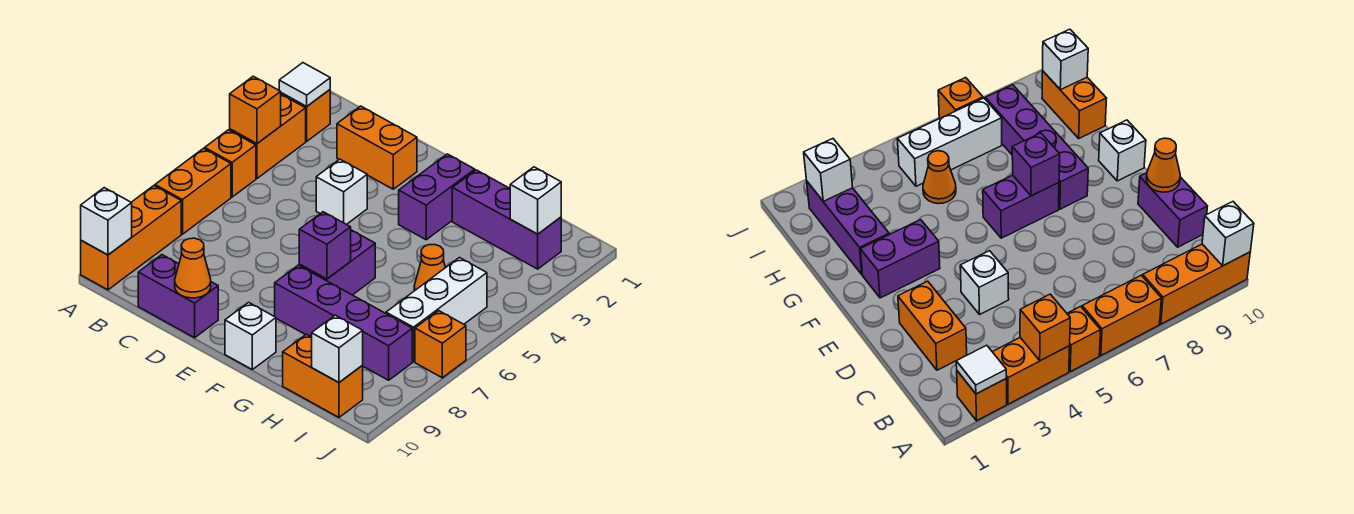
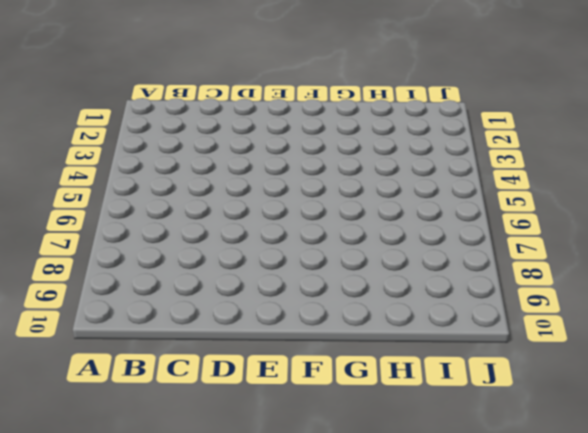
none -> orange brick A2 level 1
none -> orange brick A3:A4 level 1
none -> orange brick A5 level 1

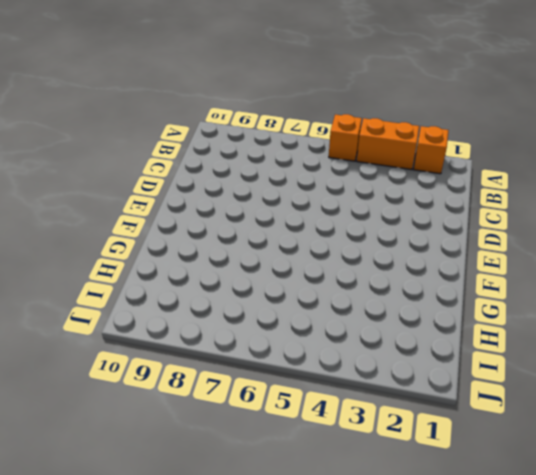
none -> orange brick A6:A7 level 1
none -> orange brick A8:A10 level 1
none -> orange brick C2:D2 level 1

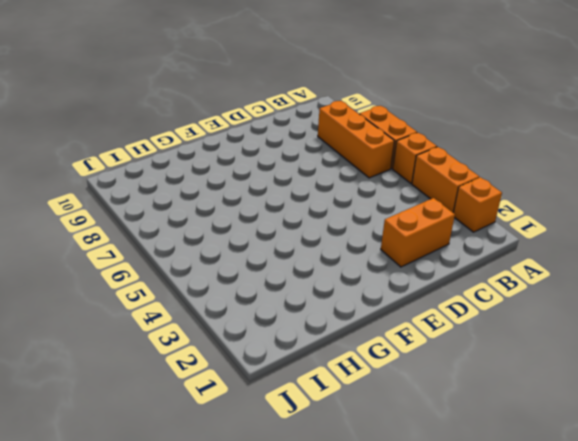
orange brick B6:B8 level 1 -> orange brick A8:A10 level 1
none -> purple brick C10:D10 level 1
none -> white brick D4 level 1
none -> purple brick F2:F3 level 1

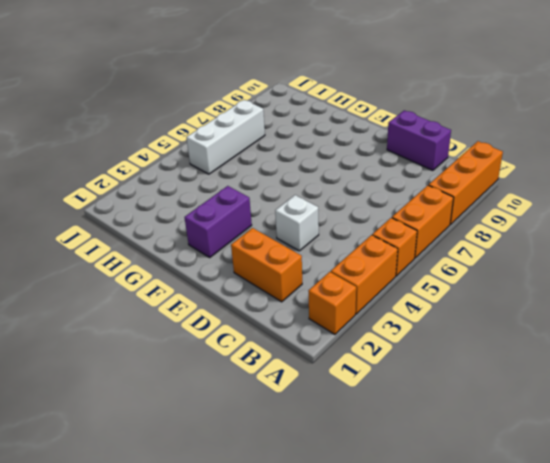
none -> purple brick F6:F7 level 1
none -> purple brick F8:I8 level 1
none -> white brick F10 level 1

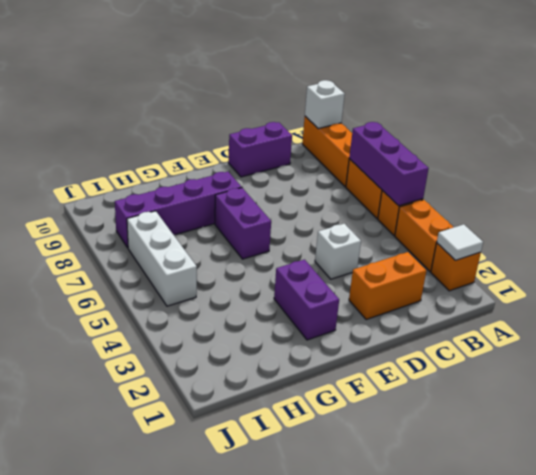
purple brick A5:A7 level 2 -> purple brick G2:I2 level 1
none -> white brick F10 level 1
none -> orange cone H5 level 1
none -> orange brick H10:I10 level 1

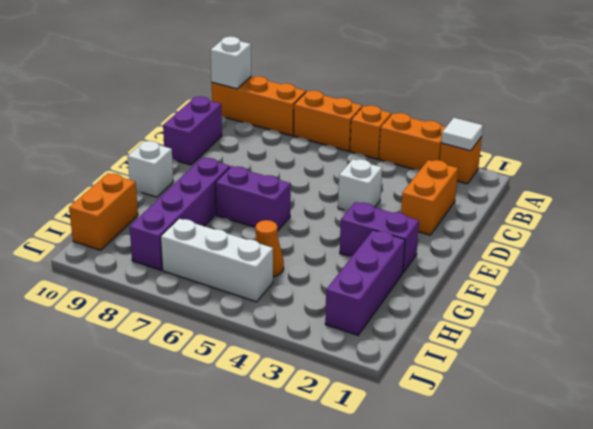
none -> orange brick J7 level 1
none -> orange brick A4 level 2
none -> orange cone D10 level 2

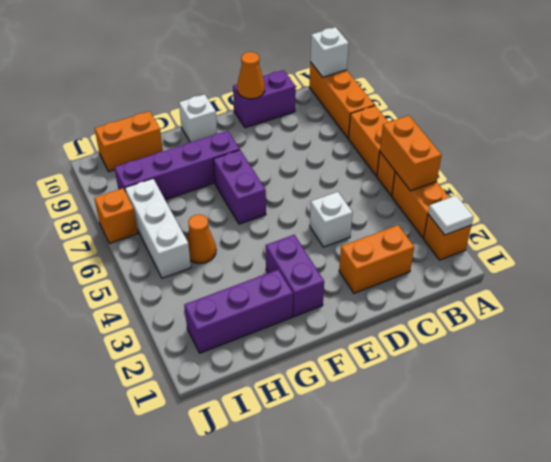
orange brick A4:A5 level 2 -> orange brick A4 level 2
none -> purple brick F7 level 2
none -> white brick I2 level 2
none -> white brick I10 level 2

